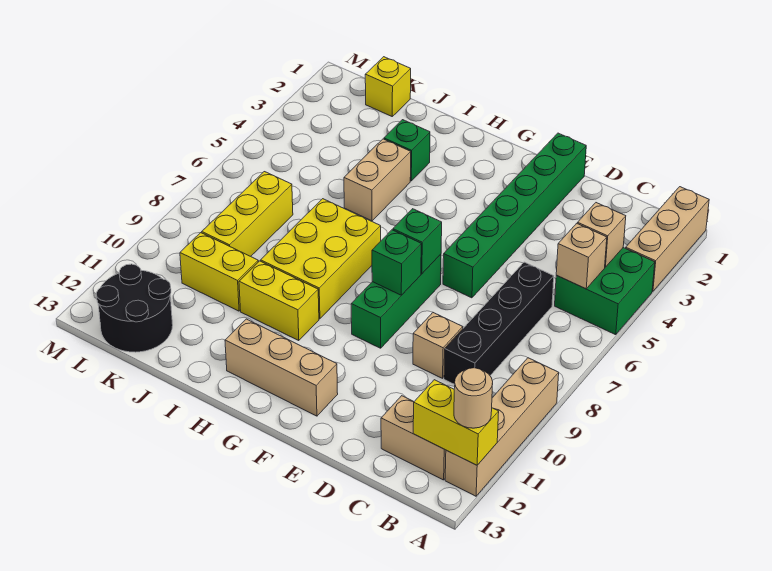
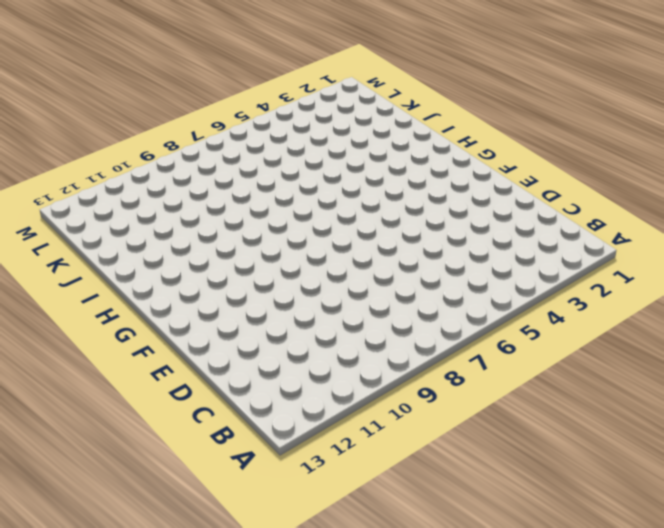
none -> tan brick A1:A3 level 1
none -> green brick A4:B5 level 1
none -> tan brick A9:A12 level 1

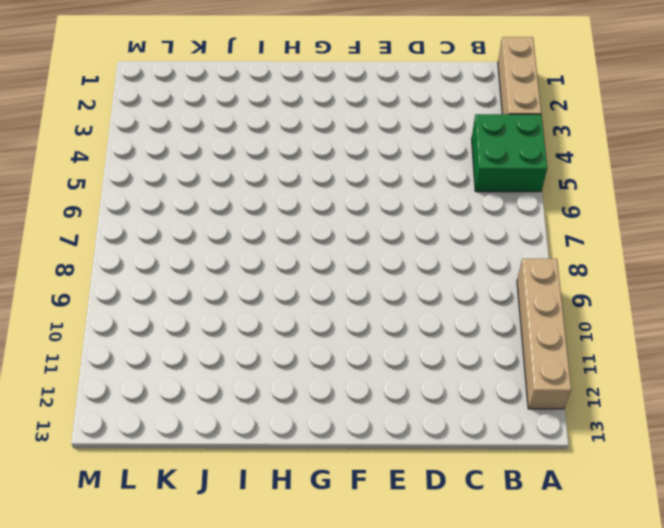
none -> tan brick B12:C12 level 1
none -> black brick C6:C9 level 1
none -> tan brick D9 level 1

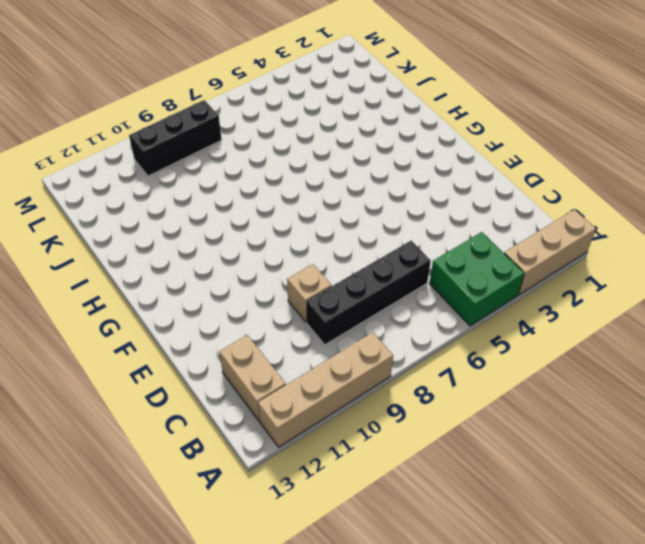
black brick L8:L10 level 1 -> none
none -> green brick E1:E6 level 1
none -> green brick F7:F9 level 1
none -> tan brick F12:H12 level 1

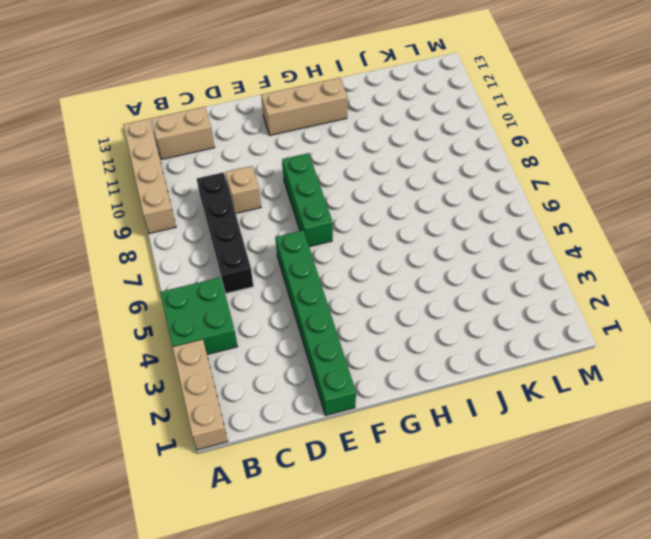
none -> yellow brick H7:I9 level 1
none -> yellow brick H10:I10 level 1
none -> green brick I3 level 1

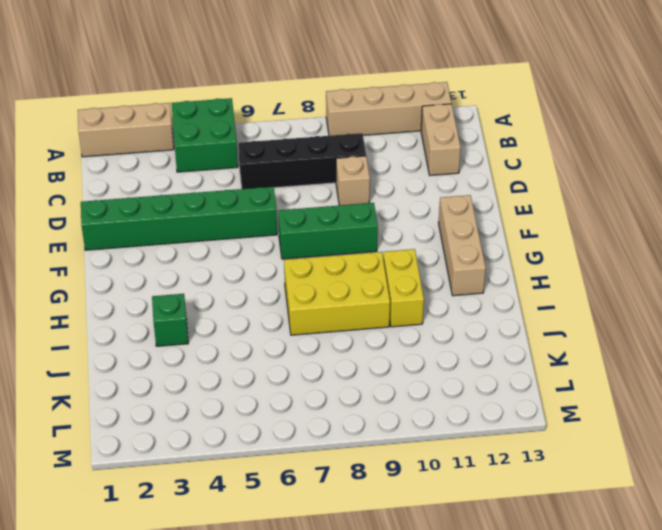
none -> tan brick I4:I5 level 1
none -> yellow brick J10:K10 level 1
none -> yellow brick K1 level 1

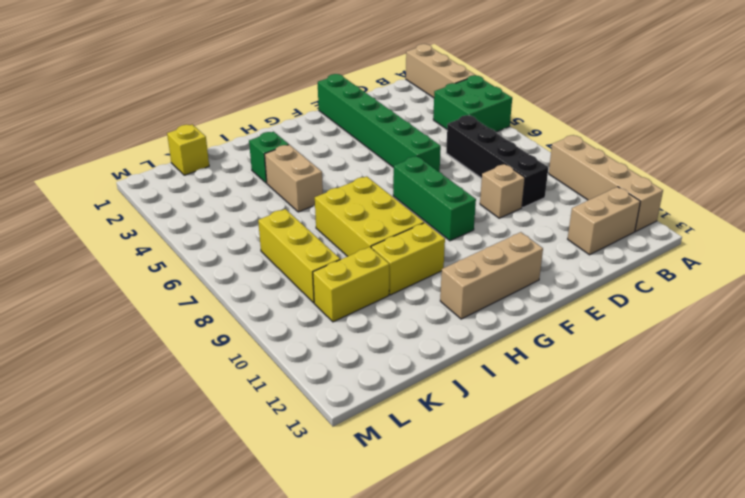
none -> black round brick K12:L13 level 1
none -> yellow brick A12:B12 level 2
none -> tan brick B4 level 2

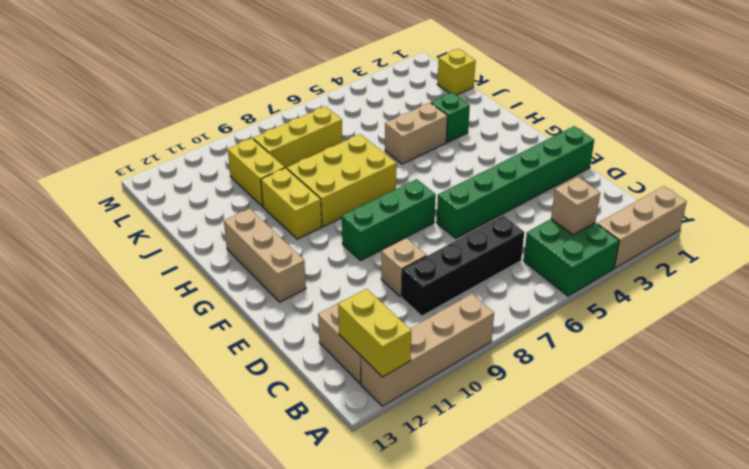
none -> black round brick K12:L13 level 1
none -> tan brick B5 level 2
none -> green brick F7 level 2

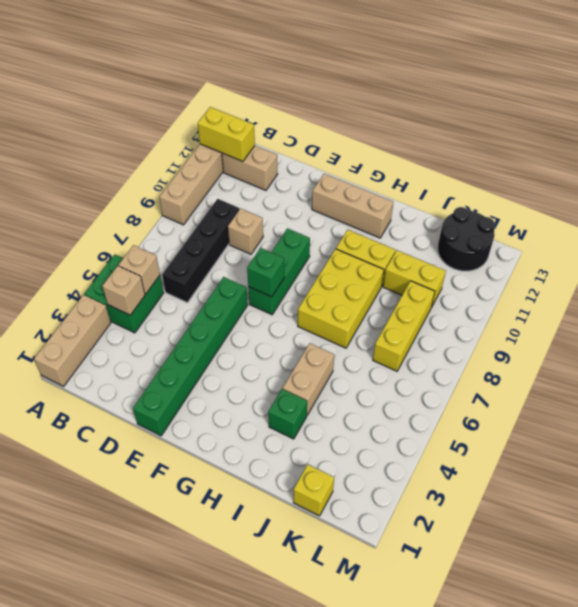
none -> green brick F8 level 2
none -> tan round brick A12 level 3

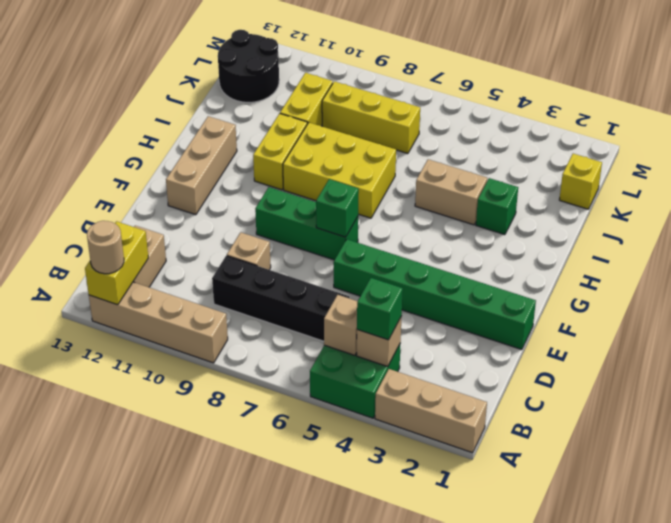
green brick B4 level 3 -> green brick F8 level 2

